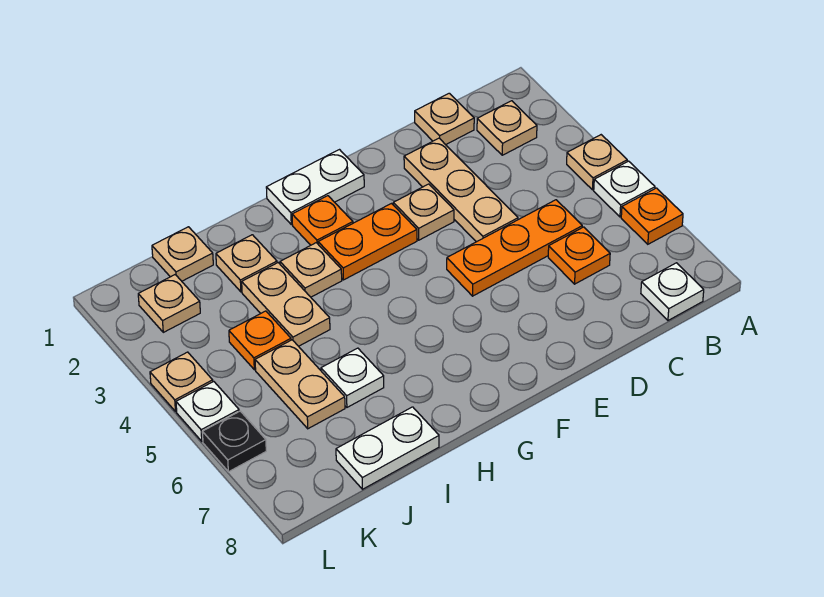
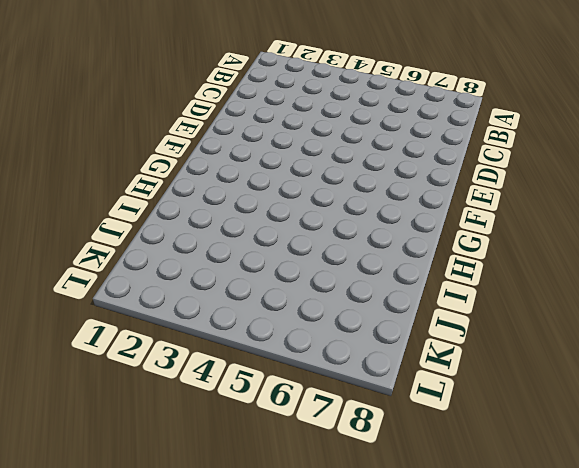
none -> tan plate A4 level 1
none -> white plate A5 level 1
none -> orange plate A6 level 1

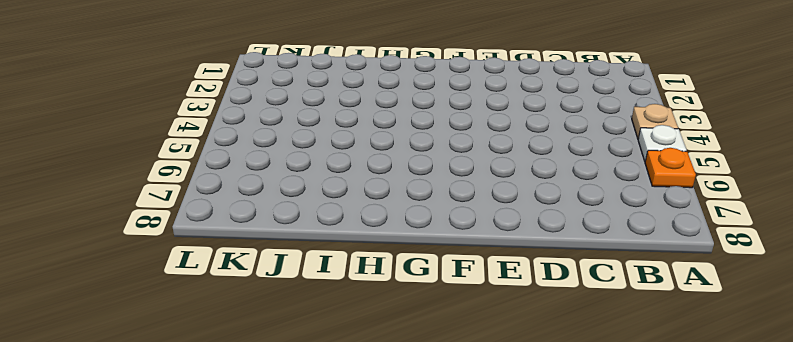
none -> tan plate B2 level 1
none -> white plate B8 level 1
none -> tan plate C1 level 1

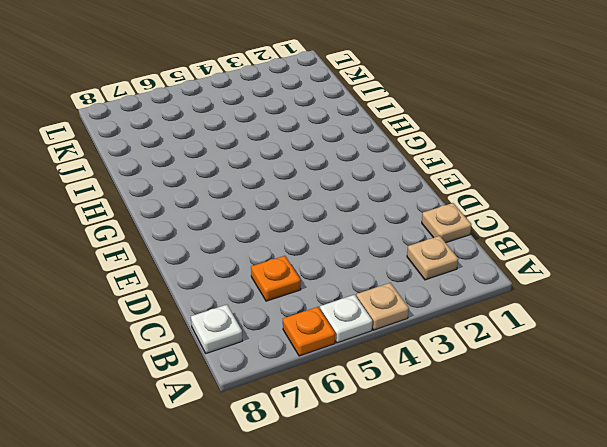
none -> orange plate C5:E5 level 1
none -> tan plate D2:D4 level 1
none -> tan plate E3 level 1

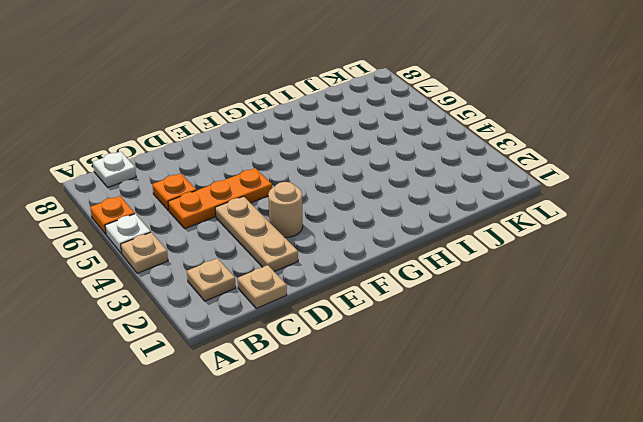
tan round brick E3 level 1 -> tan plate E3 level 1
none -> white plate F1:G1 level 1
none -> orange plate F3:G3 level 1
none -> orange plate G2 level 1

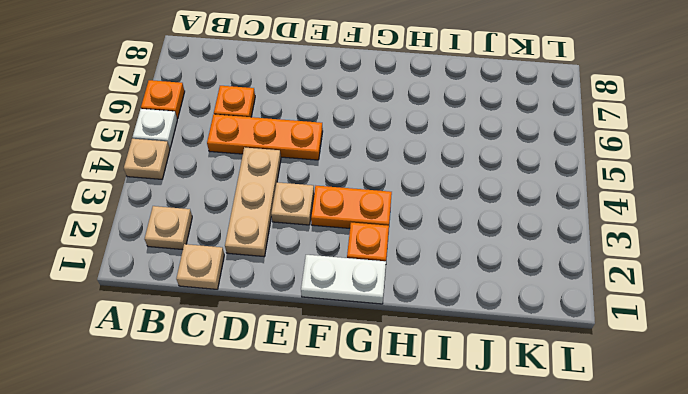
none -> white plate B8 level 1
none -> tan plate H3 level 1
none -> tan plate I2 level 1

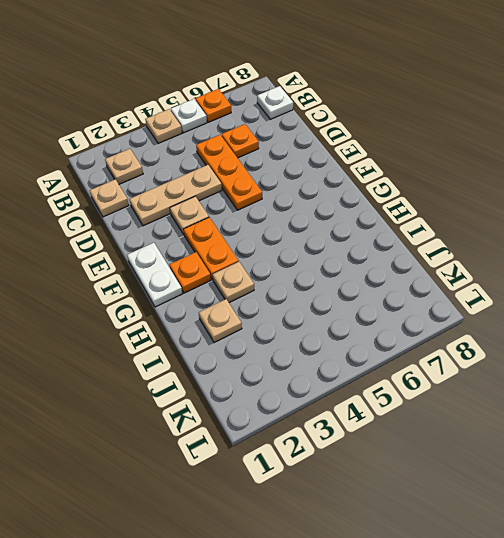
none -> tan plate I3:I4 level 1
none -> white plate I6 level 1
none -> white plate I8:J8 level 1

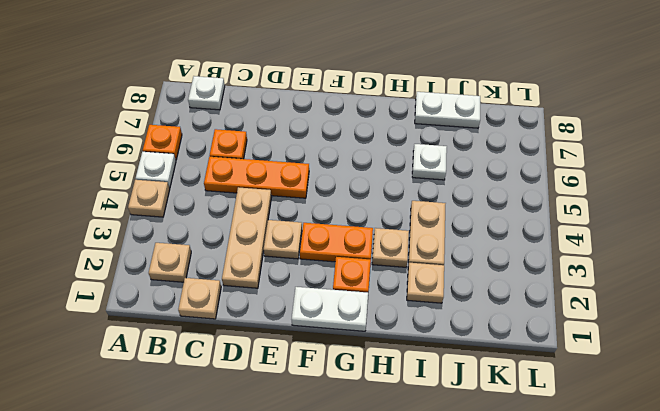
none -> tan plate J1 level 1
none -> orange plate J4 level 1
none -> tan plate J5:J6 level 1

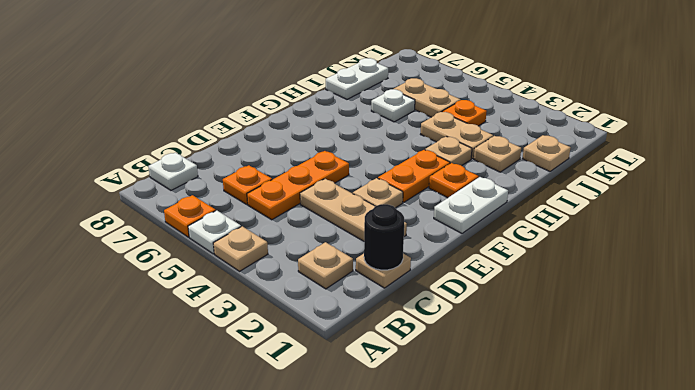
black round brick C1 level 2 -> none
none -> tan plate K2 level 1
none -> tan plate L4 level 1
none -> white plate L5 level 1

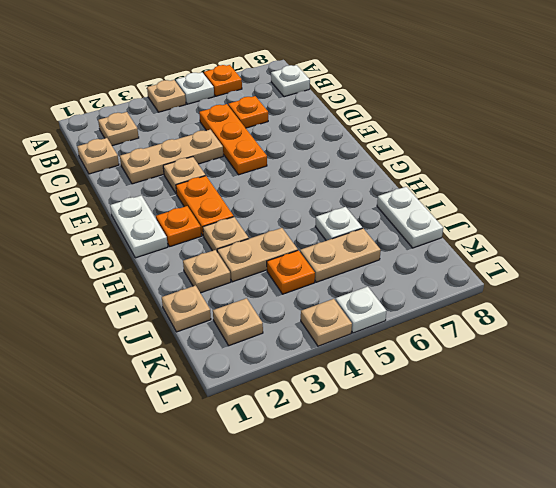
none -> black plate L6 level 1

